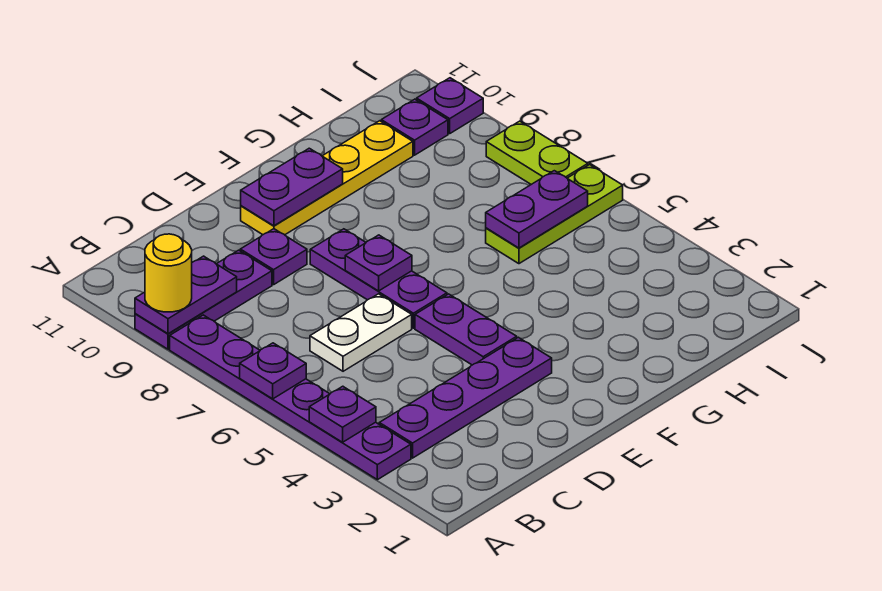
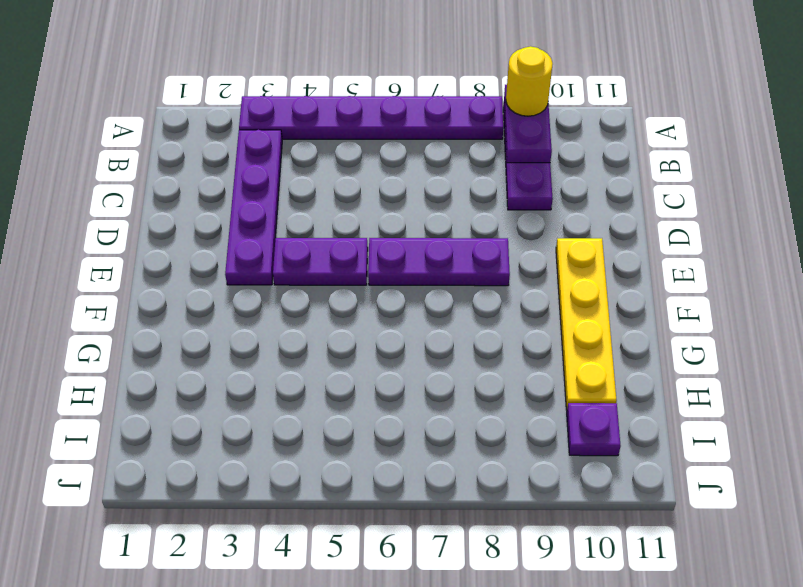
none -> white plate C6:D6 level 1
none -> purple plate D9 level 1
none -> lime plate H6:J6 level 1

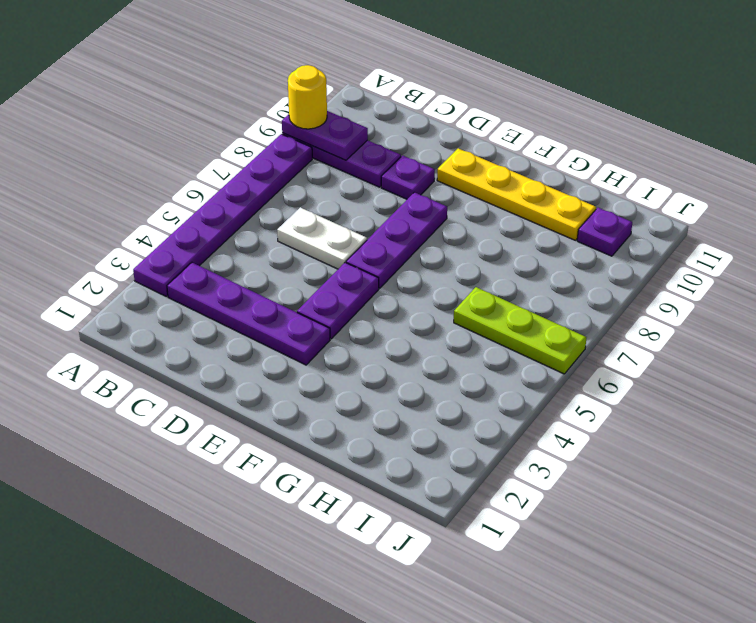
none -> lime plate J7:J8 level 1
none -> purple plate J10 level 1
none -> purple plate A4 level 2

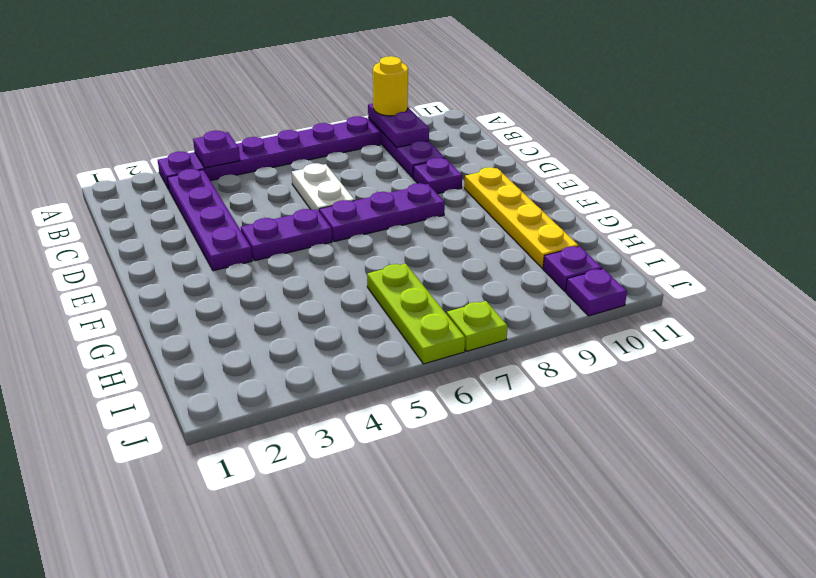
lime plate J7 level 1 -> lime plate J7:J8 level 1
none -> purple plate A6 level 2
none -> purple plate E7 level 2
none -> purple plate E10:F10 level 2

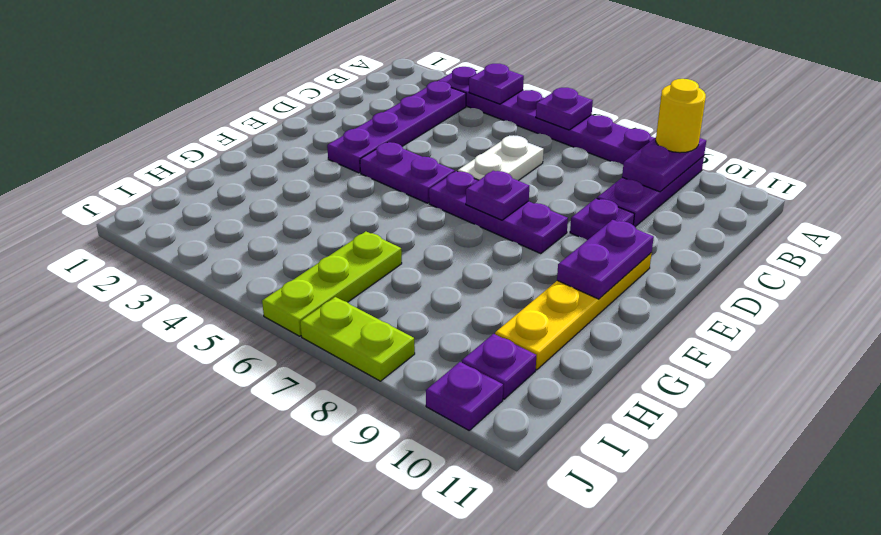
none -> purple plate H6:I6 level 2

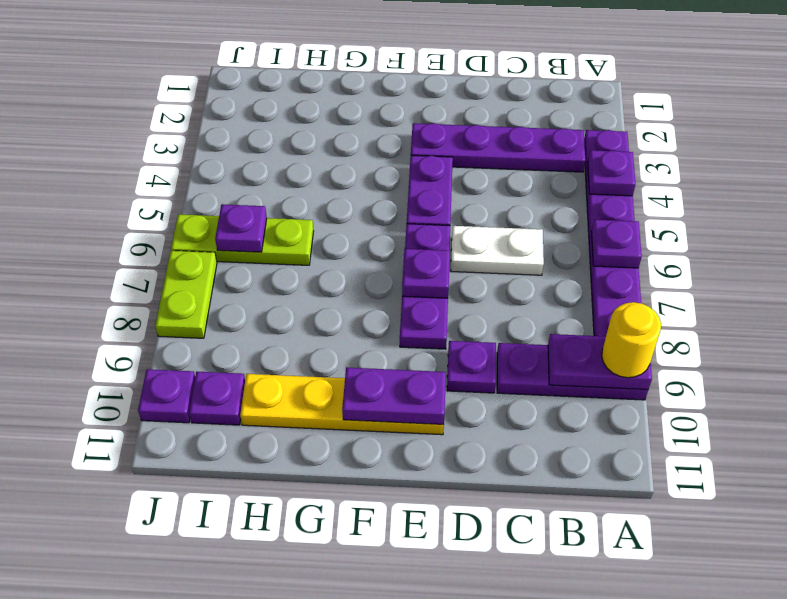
purple plate I6 level 2 -> purple plate H6:I6 level 2

